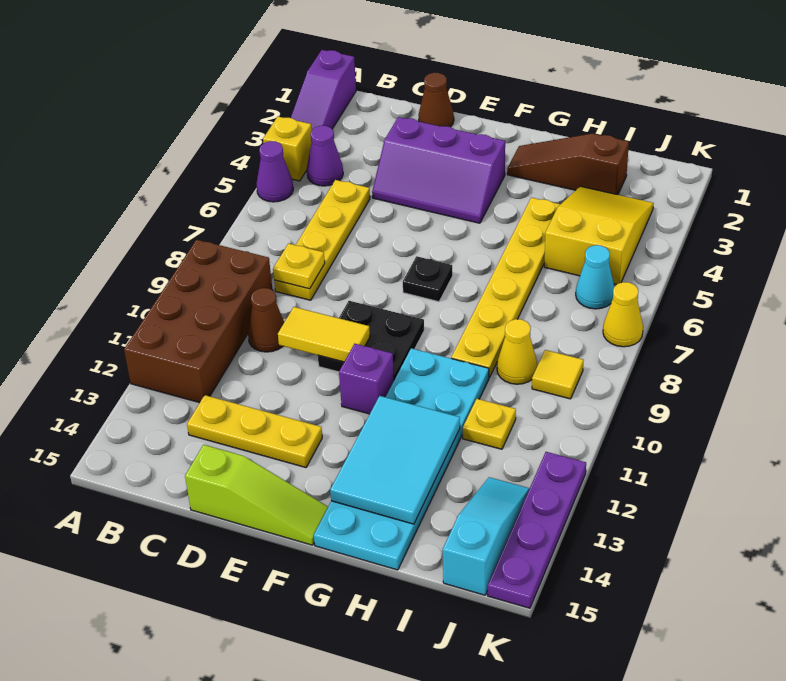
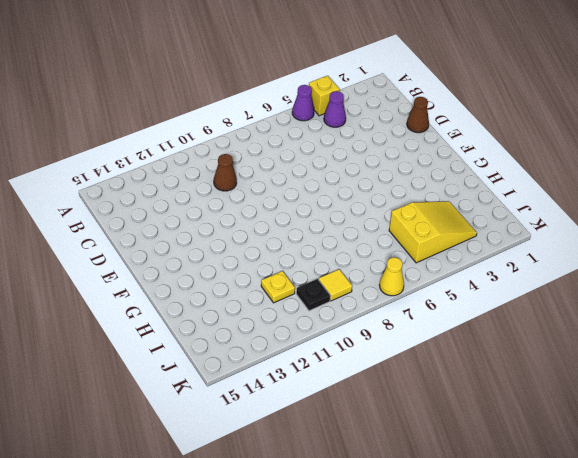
black plate J10 level 1 -> black plate F7 level 1
none -> purple slope A1:A3 level 1 top 1
none -> brown brick A9:B12 level 1
none -> yellow plate C5:C8 level 1

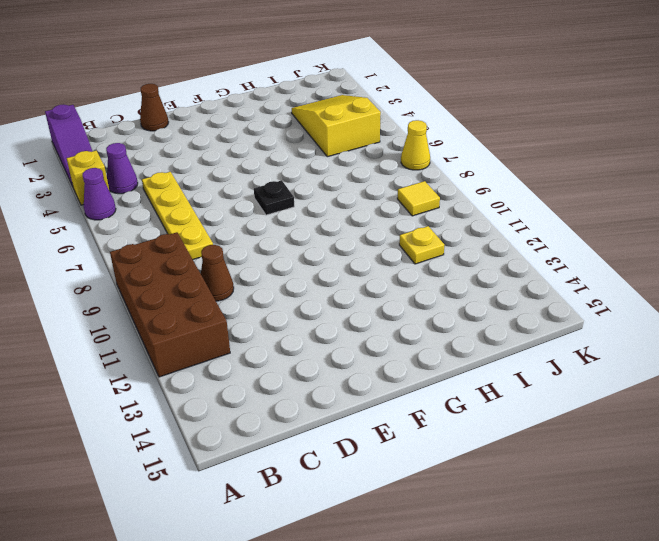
none -> yellow plate C13:E13 level 1
none -> purple slope D3:F4 level 1 top 3
none -> lime slope D15:F15 level 1 top D

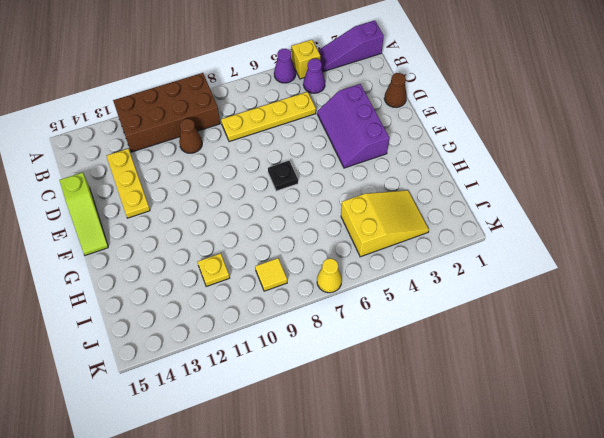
none -> black plate E9:F10 level 1
none -> purple brick F11 level 1
none -> brown slope G2:I2 level 1 top I

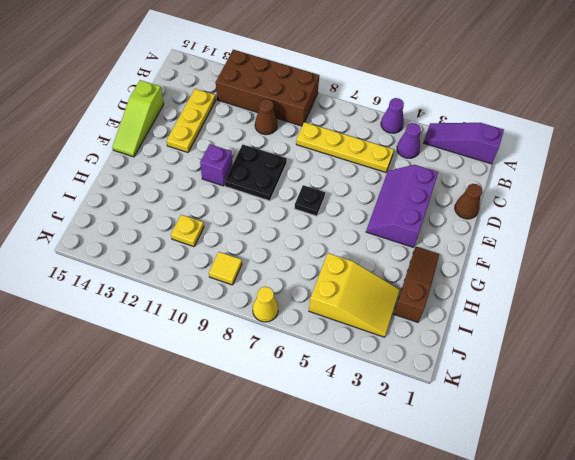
none -> yellow brick A4 level 1
none -> cyan plate G10:H15 level 1
none -> yellow plate H4:H9 level 1

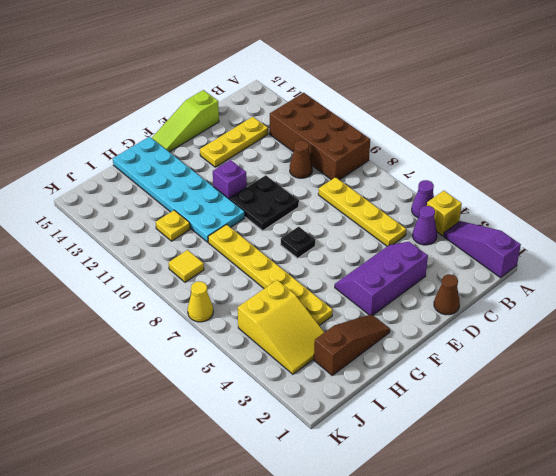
none -> yellow cone I9 level 1
none -> cyan cone J6 level 1
none -> cyan slope J13:J15 level 1 top 15

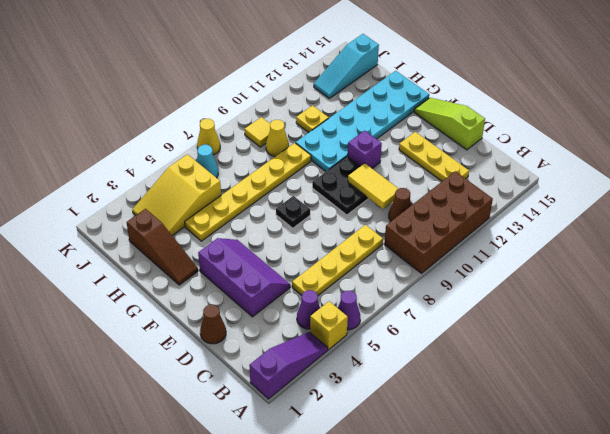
none -> purple plate K12:K15 level 1
none -> yellow plate C8 level 2
none -> cyan tile G12:H14 level 2

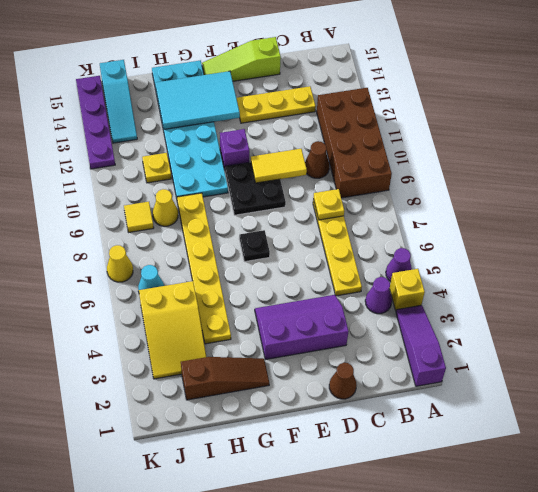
cyan tile F13:H14 level 2 -> cyan tile G12:H14 level 2

